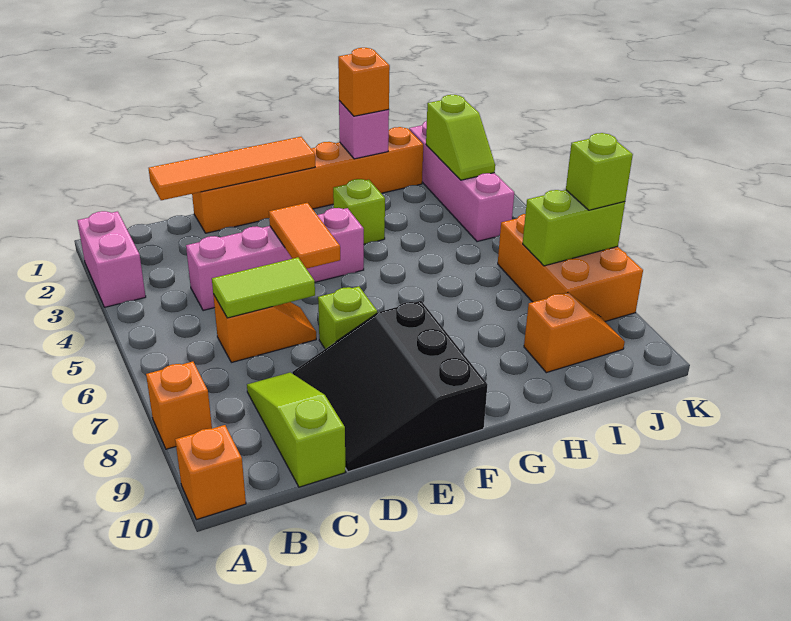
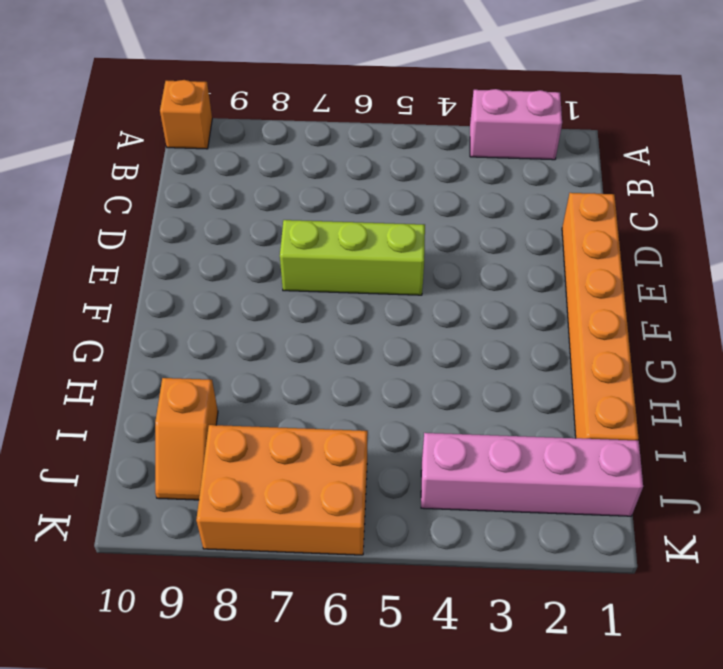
lime brick E5:E7 level 1 -> lime brick E7 level 1
none -> orange brick A8 level 1
none -> pink brick C4:F4 level 1
none -> orange slope C6:D6 level 1 top C

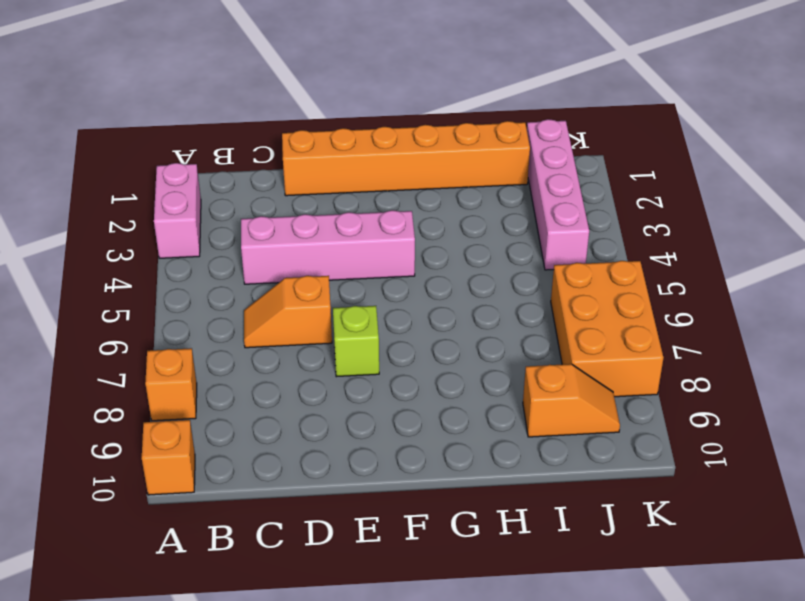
orange slope C6:D6 level 1 top D -> orange slope C6:D6 level 1 top C
none -> lime slope C8:C10 level 1 top 10
none -> black slope D8:F10 level 1 top F
none -> lime brick G3 level 1

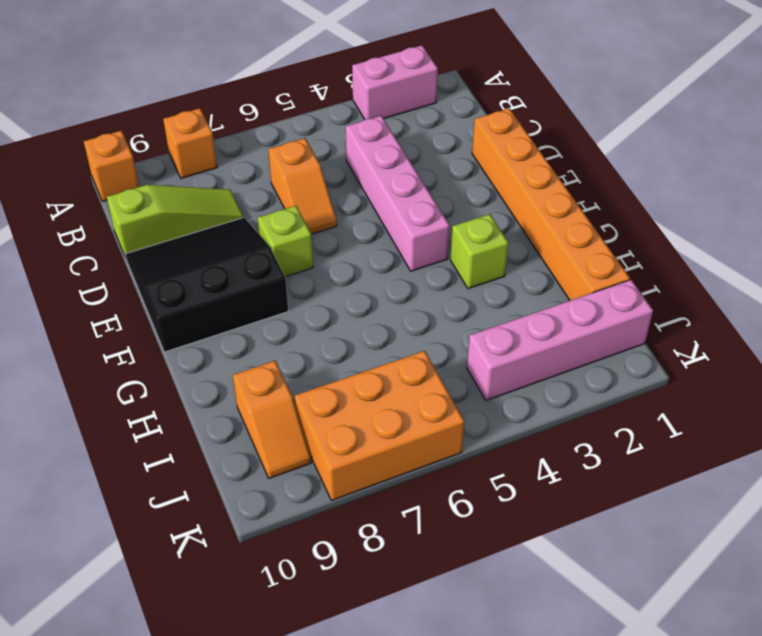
none -> orange tile C1:F1 level 2
none -> lime tile C6:D6 level 2
none -> orange tile E4:E5 level 2

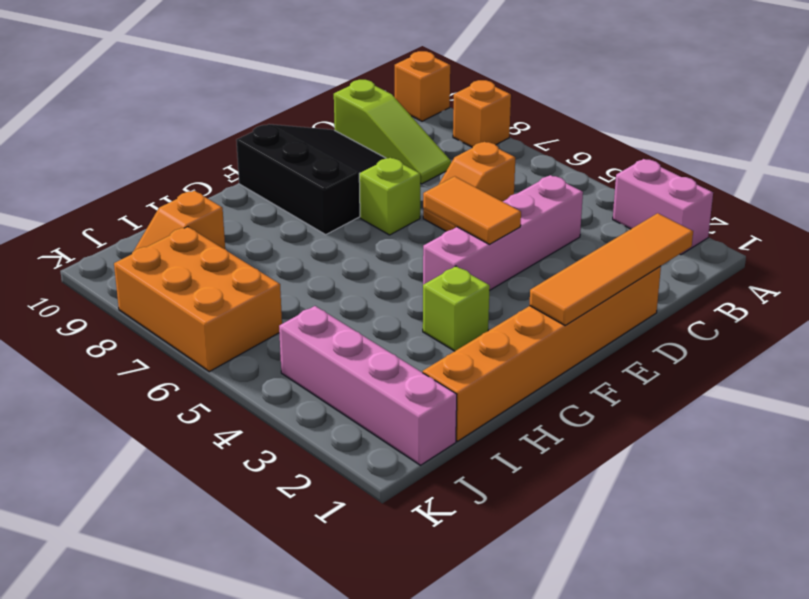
none -> lime tile C6:D6 level 2
none -> pink brick H1 level 2
none -> lime slope J2:J3 level 2 top 2

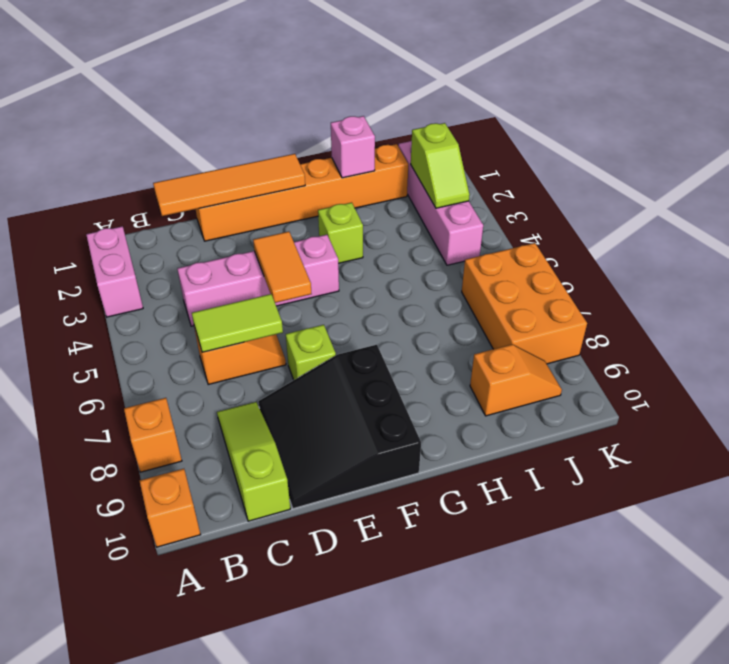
none -> lime brick J7:K7 level 2
none -> orange brick H1 level 3
none -> lime brick K7 level 3

